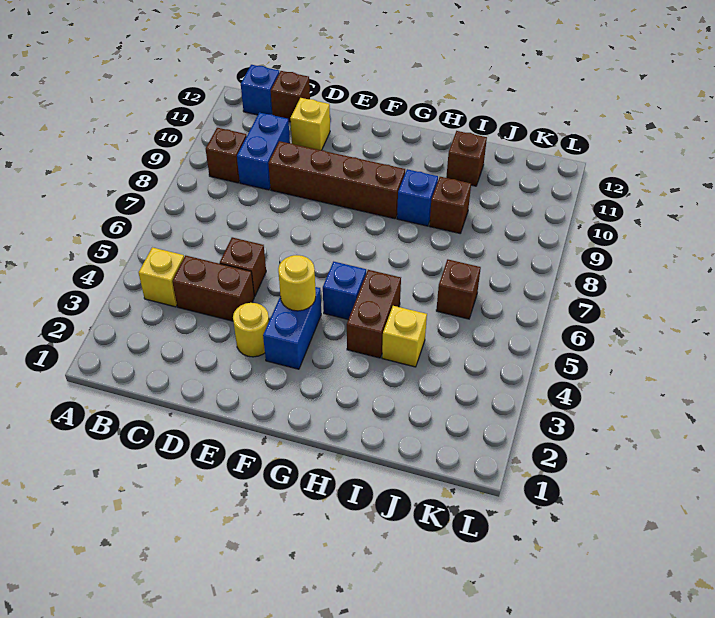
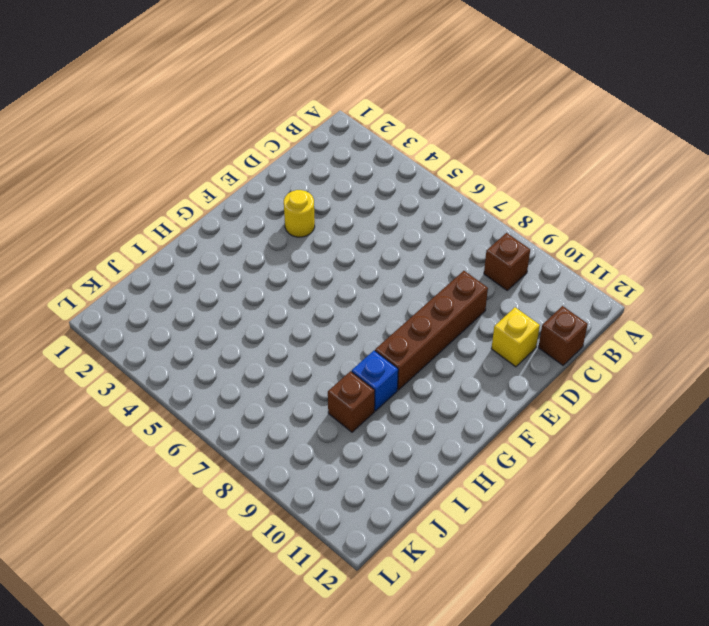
none -> yellow brick B4 level 1
none -> blue brick B12 level 1
none -> brown brick C4:D4 level 1

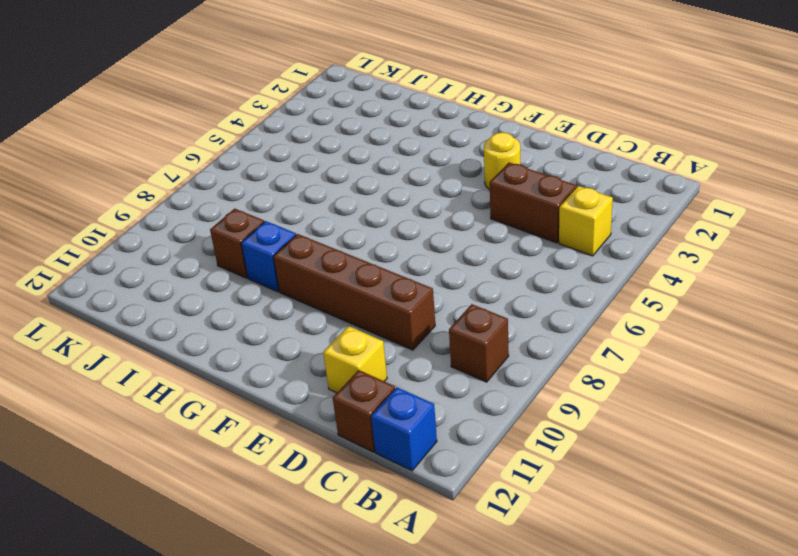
none -> blue brick C9:C10 level 1
none -> brown brick D5 level 1
none -> blue brick F3:F4 level 1

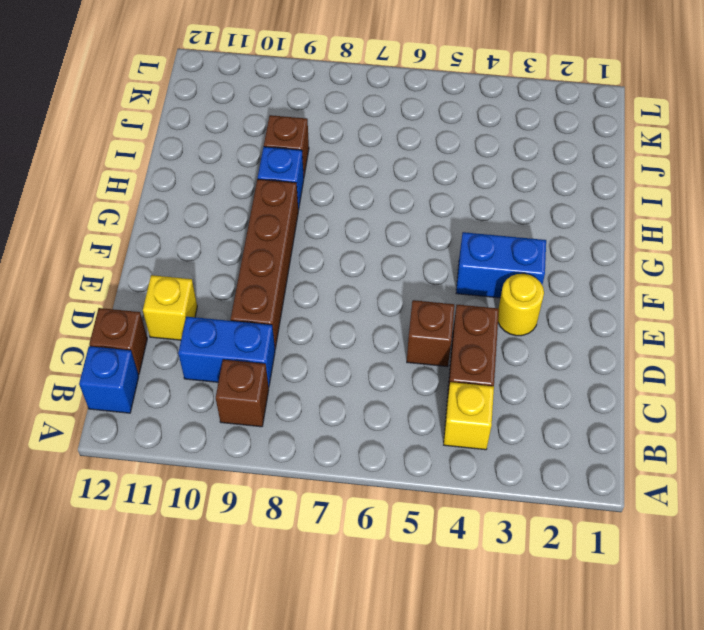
none -> blue brick G5 level 1
none -> brown brick H4:H5 level 1
none -> yellow brick I4 level 1

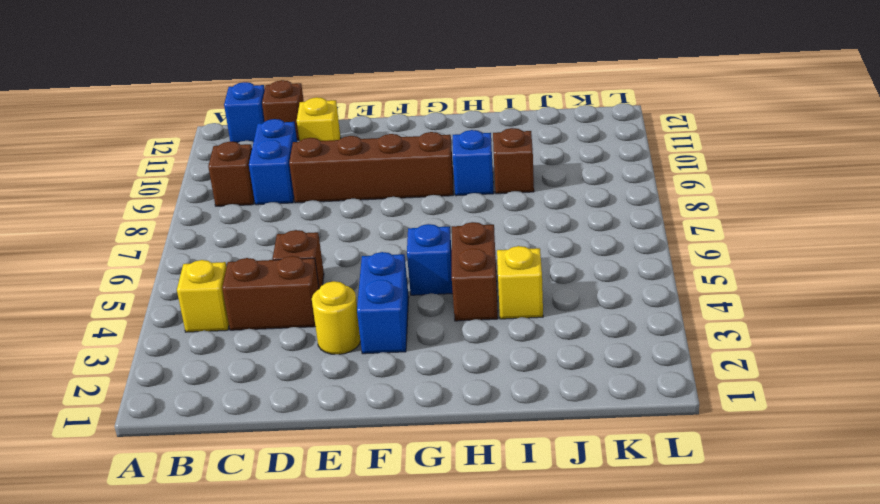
none -> brown brick I11 level 1
none -> brown brick J6 level 1
none -> yellow round brick F4 level 2

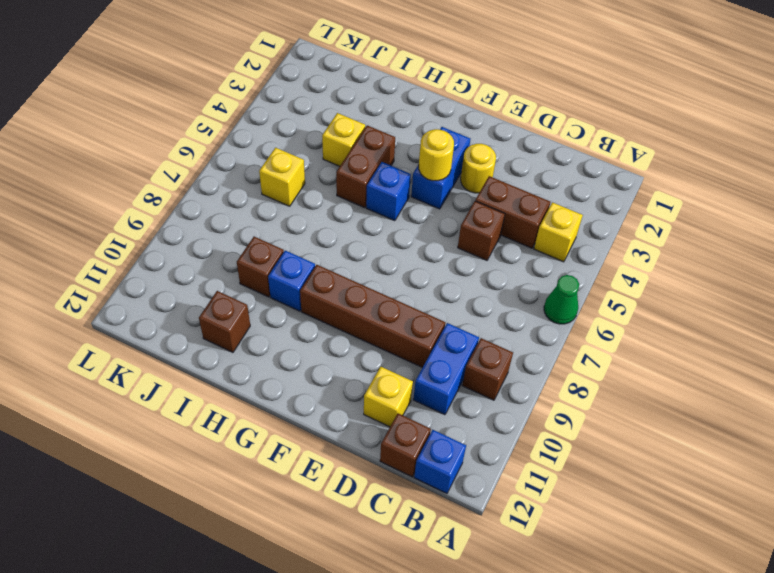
green cone A6 level 1 -> none
yellow brick J6 level 1 -> brown brick J6 level 1

